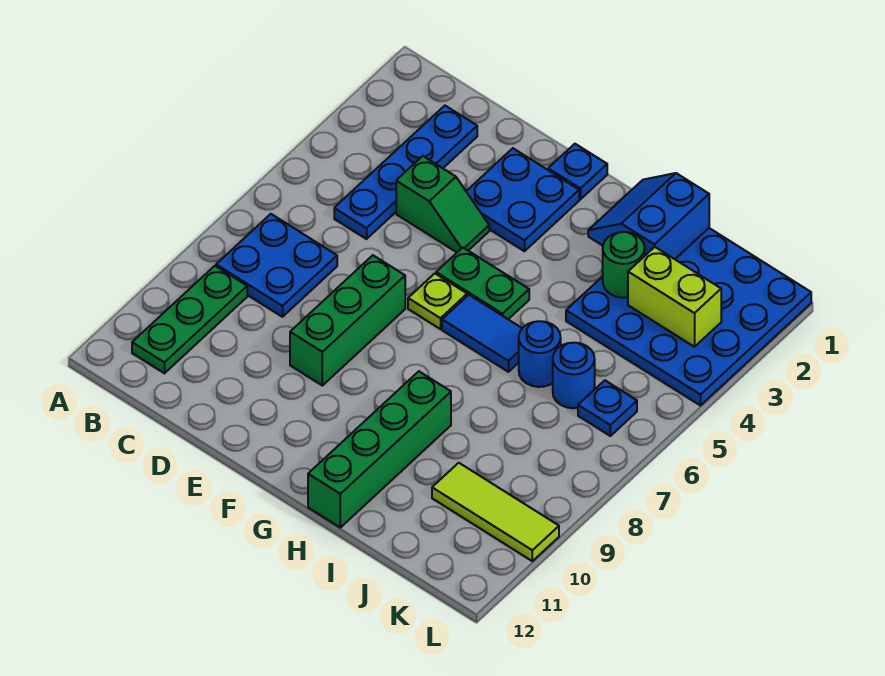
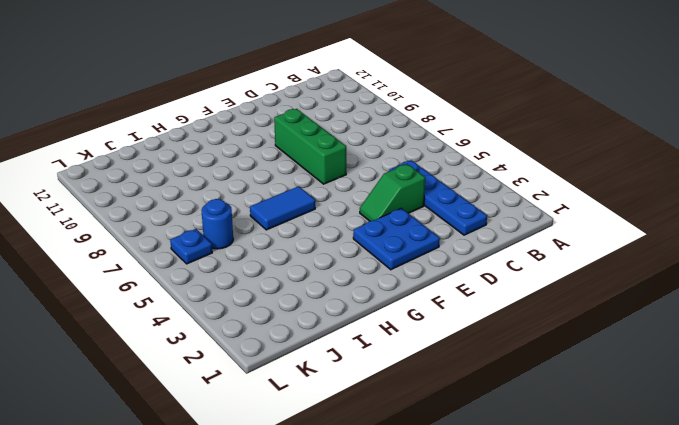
none -> blue plate B7:C8 level 1
none -> green plate B9:B11 level 1
none -> blue plate F1 level 1

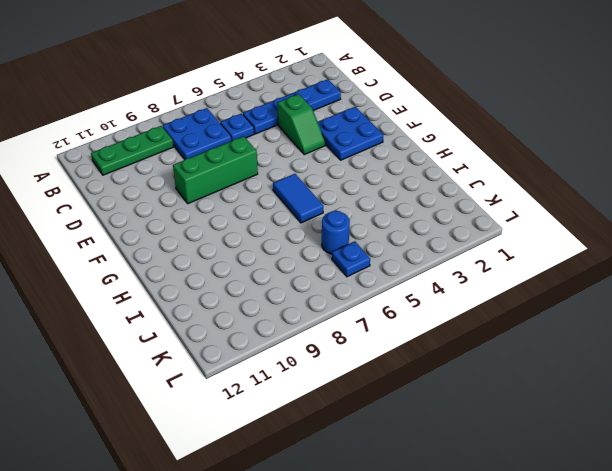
blue plate C6 level 1 -> blue plate F1 level 1
none -> green plate F5:G5 level 1
none -> lime plate F6 level 1
none -> green brick H9:H12 level 1

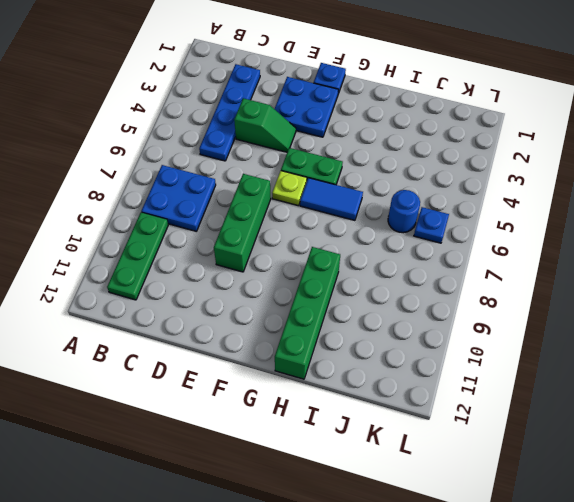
none -> blue plate I1:L4 level 1
none -> blue round brick I6 level 1
none -> lime tile J10:L10 level 1

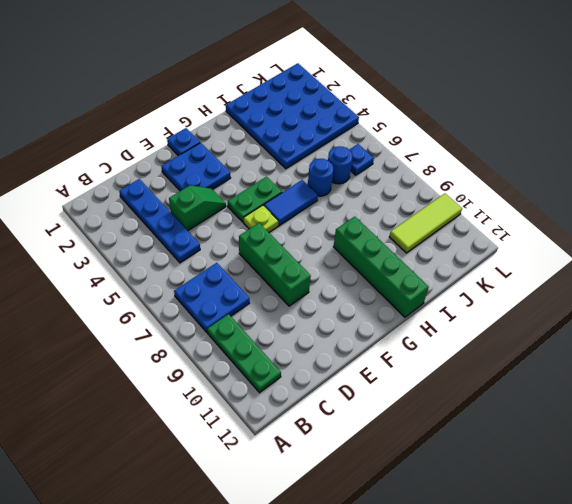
none -> blue slope H1:I2 level 2 top I
none -> green round brick I3 level 2
none -> lime brick J3:K3 level 2

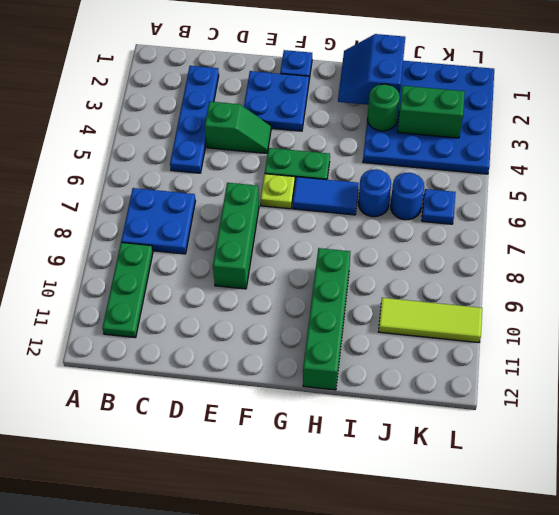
green brick J3:K3 level 2 -> lime brick J3:K3 level 2

